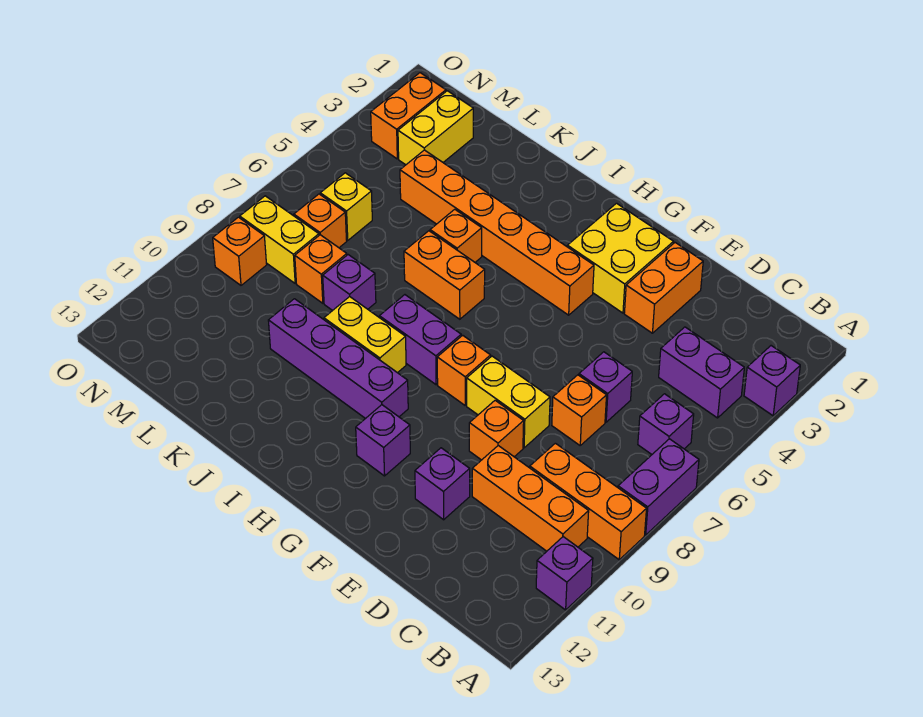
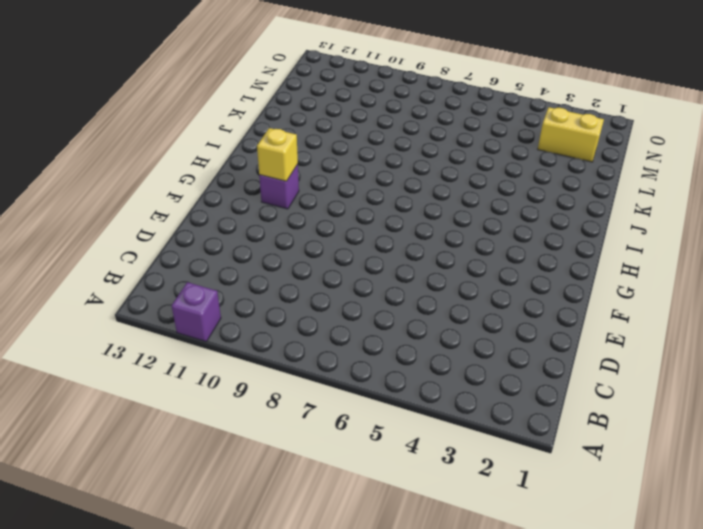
yellow brick G11 level 2 -> yellow brick M6 level 1
none -> purple brick A3 level 1
none -> purple brick A7:A8 level 1
none -> orange brick A9:C9 level 1
none -> purple brick B4:C4 level 1

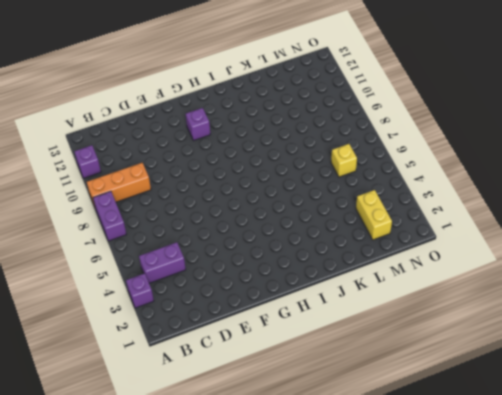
none -> purple brick B6 level 1
none -> orange brick B10:D10 level 1
none -> purple brick D6 level 1
none -> orange brick D7 level 1

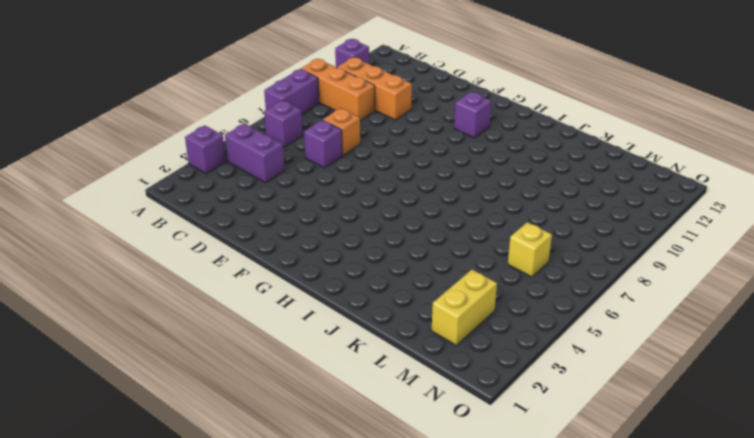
none -> orange brick E2:E3 level 1
none -> yellow brick E8:F8 level 1
none -> orange brick E9 level 1
none -> purple brick E11 level 1

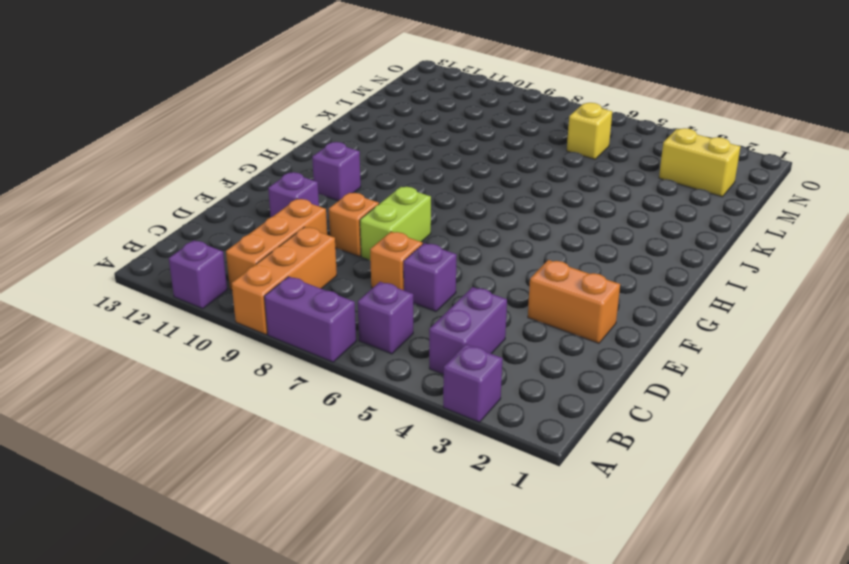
lime brick E8:F8 level 1 -> yellow brick E8:F8 level 1
none -> yellow brick F2:G3 level 1
none -> orange brick G4:L4 level 1
none -> orange brick G8 level 1
none -> purple brick H8:I8 level 1

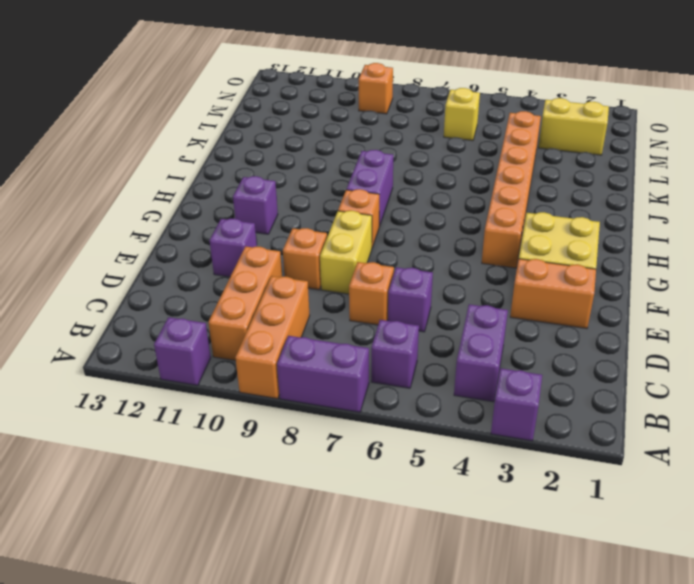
none -> purple brick H10:K10 level 1
none -> orange brick I6:J6 level 1
none -> yellow brick I9:J9 level 1
none -> orange brick J5 level 1

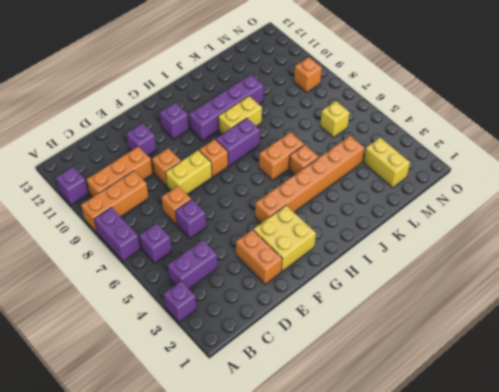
none -> purple brick K8 level 1
none -> orange brick L8 level 1
none -> orange brick M7 level 1
none -> yellow brick M8:N8 level 1

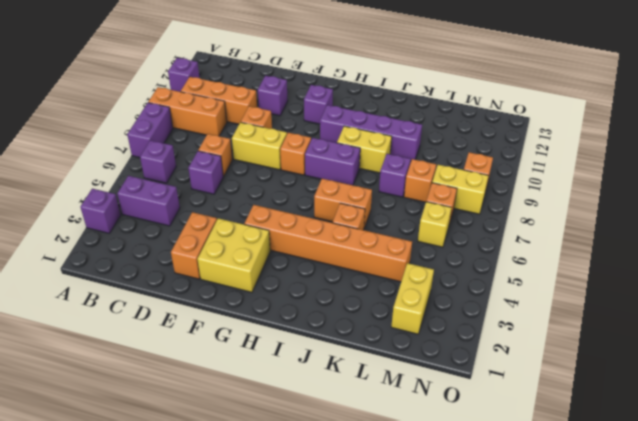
none -> orange brick N2:N3 level 1

